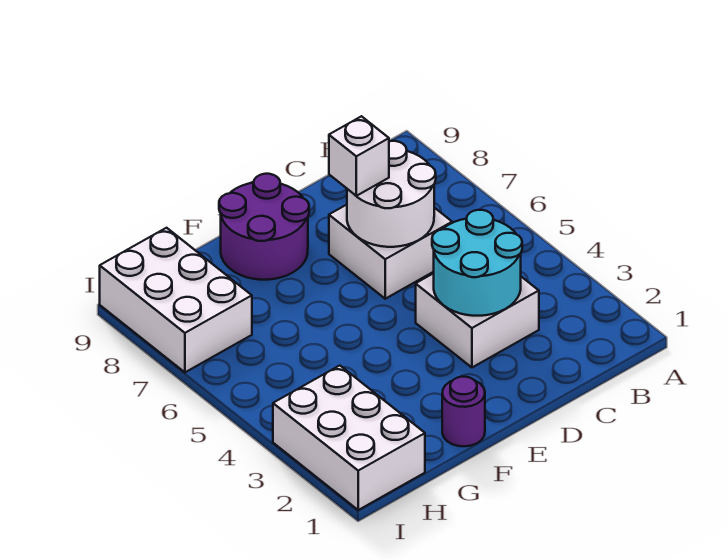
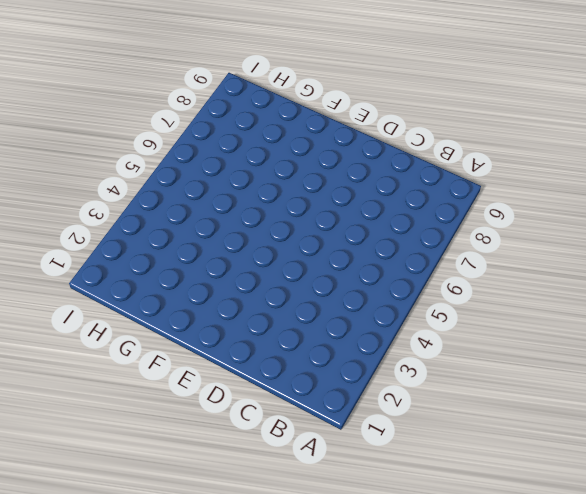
none -> white brick C3:D4 level 1
none -> white brick C6:D7 level 1

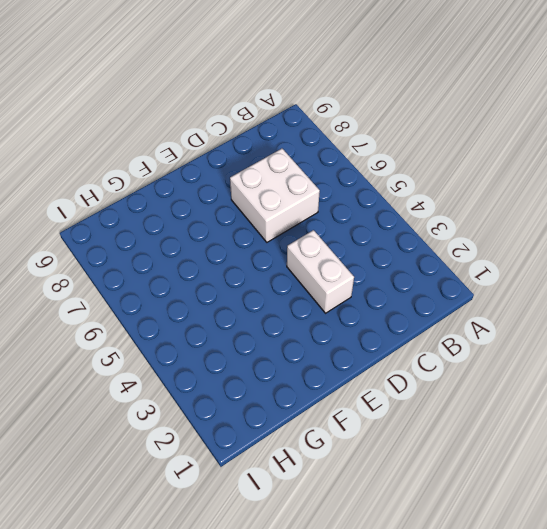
white brick D3:D4 level 1 -> white brick C3:D4 level 1
none -> purple round brick E8:F9 level 1
none -> purple round brick F1 level 1

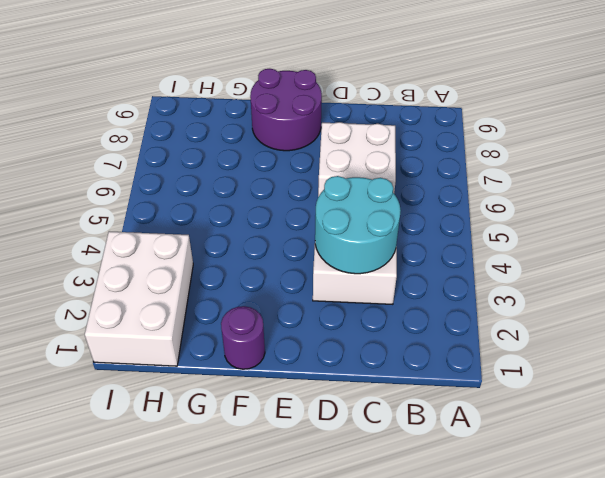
none -> white brick H7:I9 level 1
none -> white round brick C6:D7 level 2

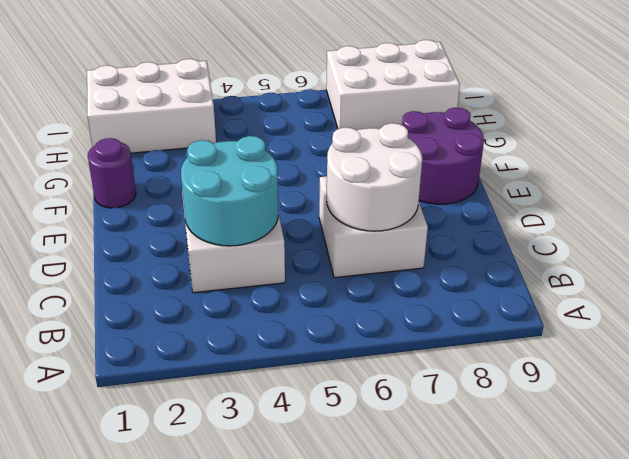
none -> white brick D7 level 3

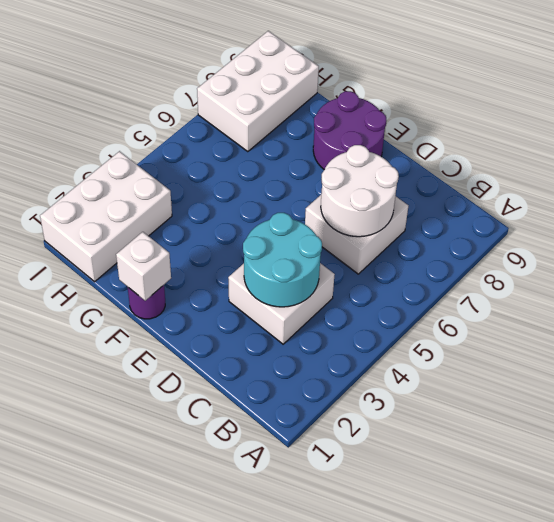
white brick F1 level 2 -> white brick D7 level 3

